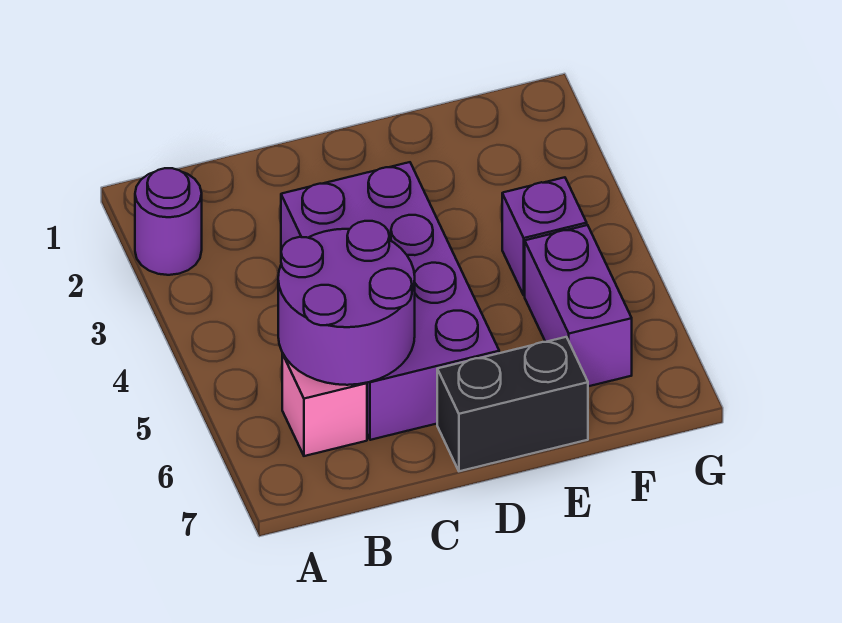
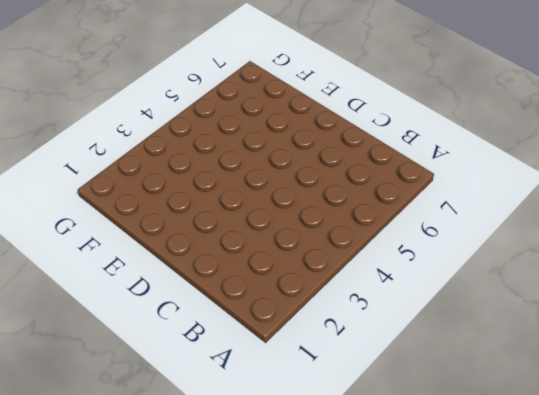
none -> purple round brick A2 level 1
none -> pink brick B6 level 1

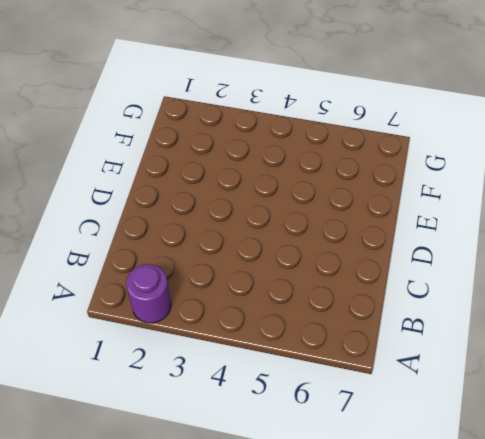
none -> pink brick B6 level 1
none -> purple brick C3:D6 level 1

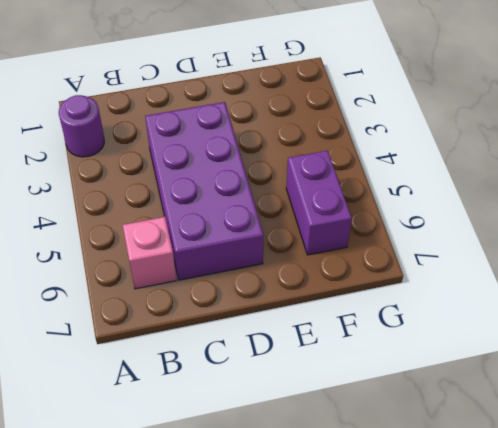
none -> black brick D7:E7 level 1
none -> purple brick F4 level 1

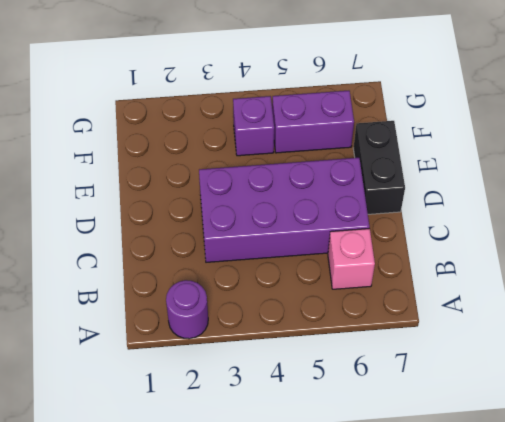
none -> purple round brick B5:C6 level 2

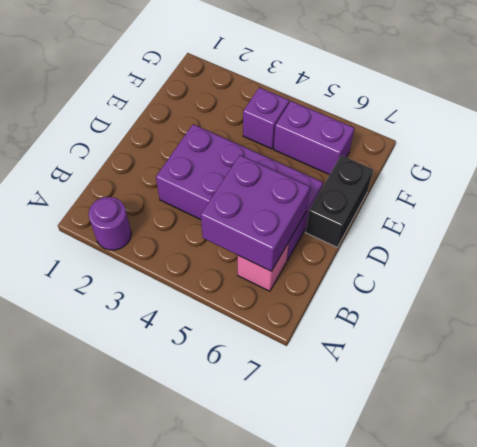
purple brick B5:C6 level 2 -> purple round brick B5:C6 level 2

